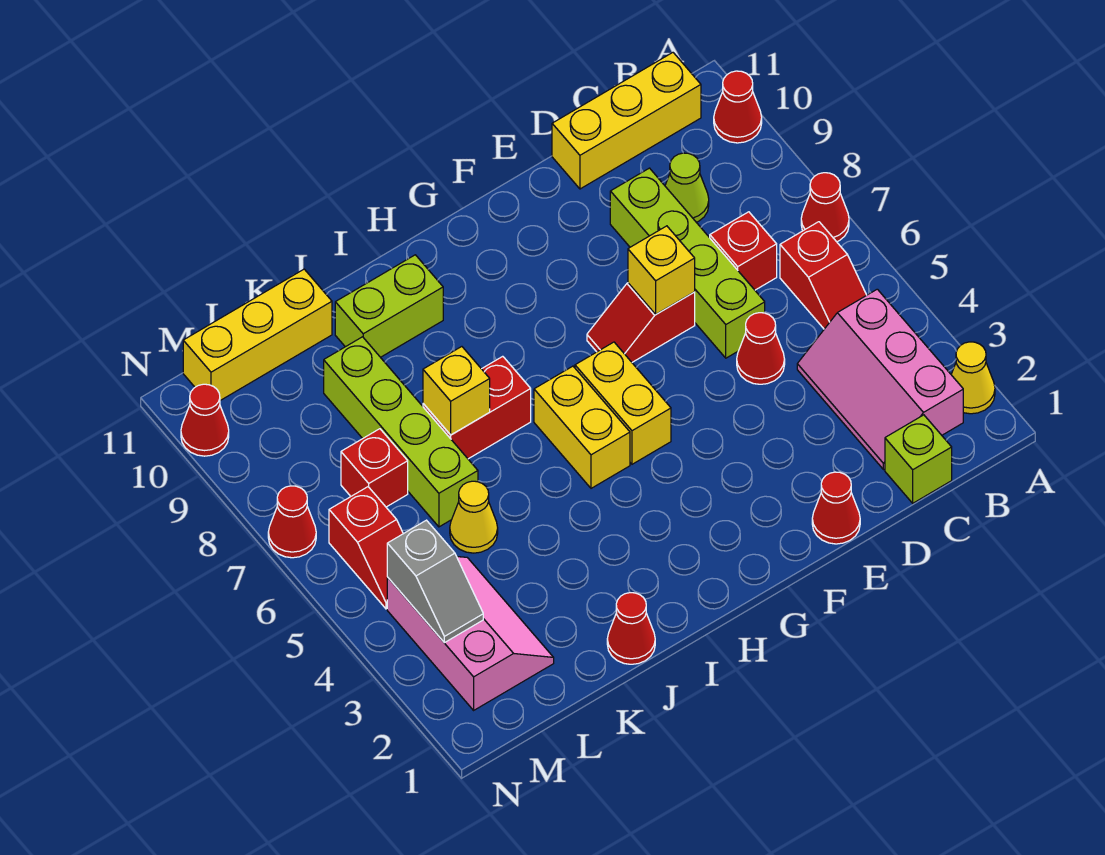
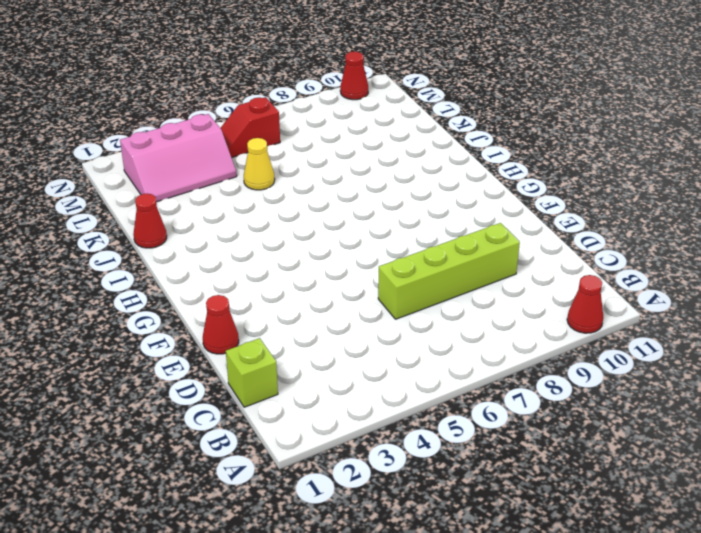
none -> yellow cone A2 level 1
none -> red cone A7 level 1
none -> pink slope B2:C4 level 1 top B

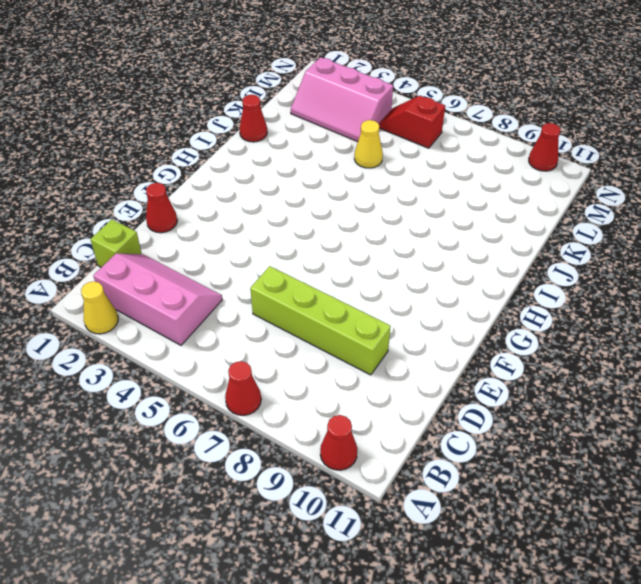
none -> red slope B5:B6 level 1 top 6
none -> yellow brick B11:D11 level 1
none -> red brick C7 level 1

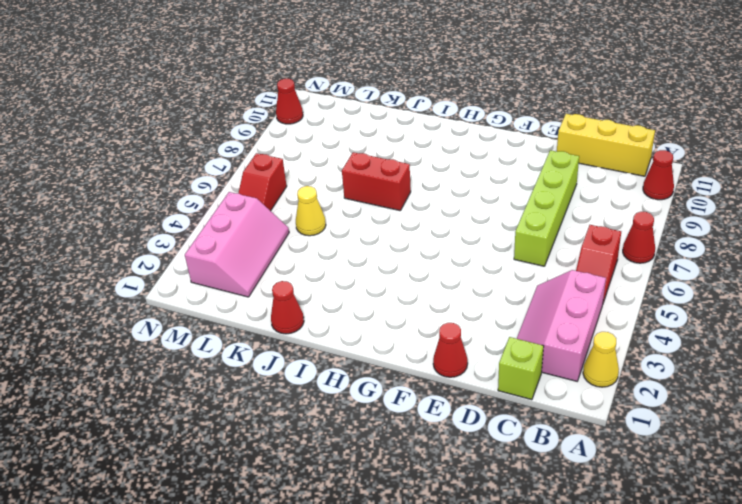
none -> red brick C7 level 1
none -> lime cone C9 level 1
none -> red cone D5 level 1

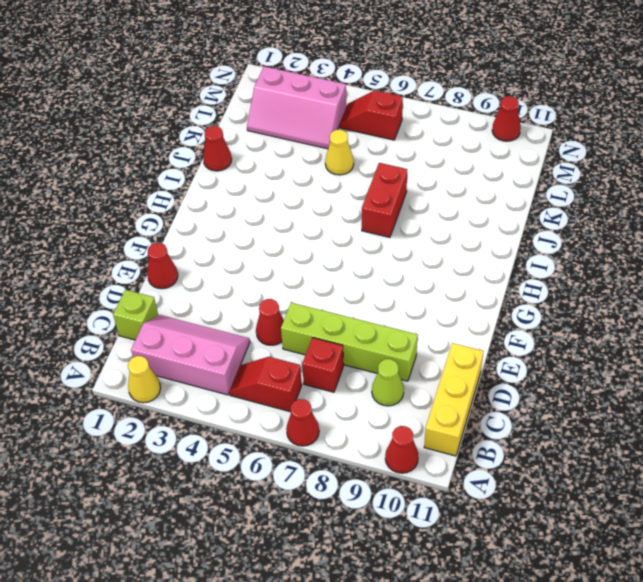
none -> red slope E7:F7 level 1 top E
none -> yellow brick G5:G6 level 1
none -> yellow brick H5:H6 level 1

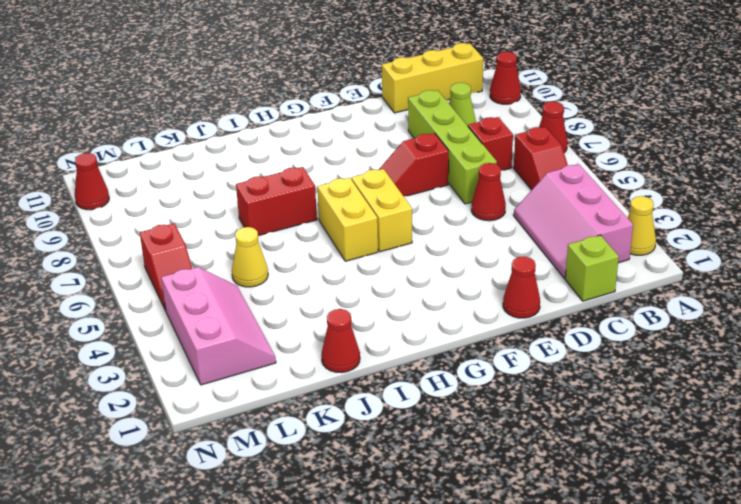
none -> lime brick I10:J10 level 1
none -> lime brick K6:K9 level 1
none -> yellow brick K11:M11 level 1

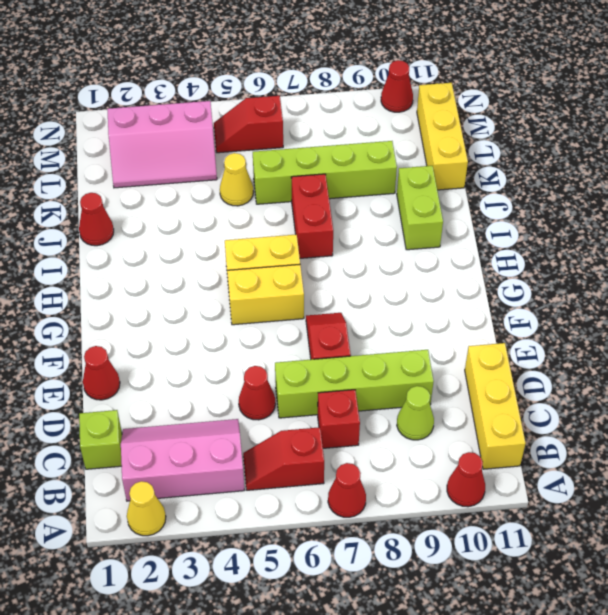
none -> red brick L7 level 1
none -> red cone N7 level 1
none -> yellow brick E7 level 2

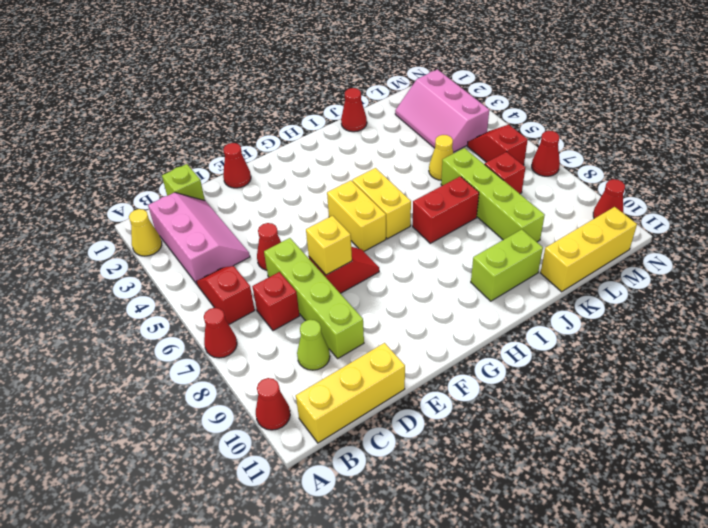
none -> yellow brick J7 level 2
none -> grey slope M3:M4 level 2 top 4

